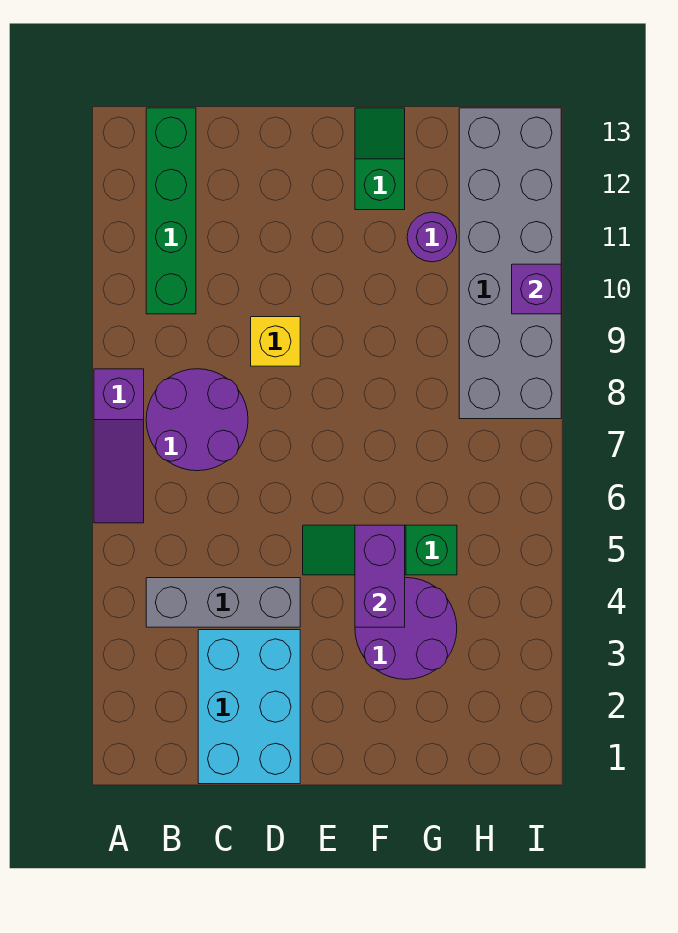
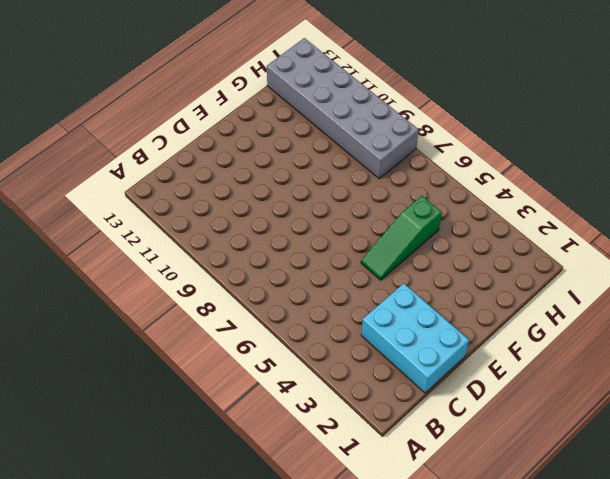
none -> purple slope A6:A8 level 1 top 8
none -> grey brick B4:D4 level 1
none -> purple round brick B7:C8 level 1

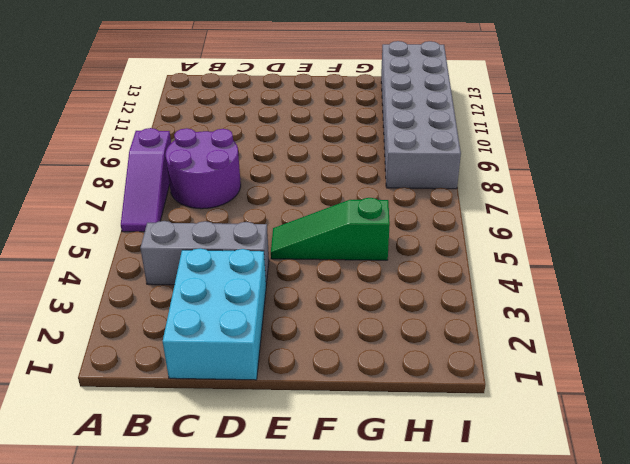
none -> green brick B10:B13 level 1
none -> yellow brick D9 level 1
none -> purple round brick F3:G4 level 1

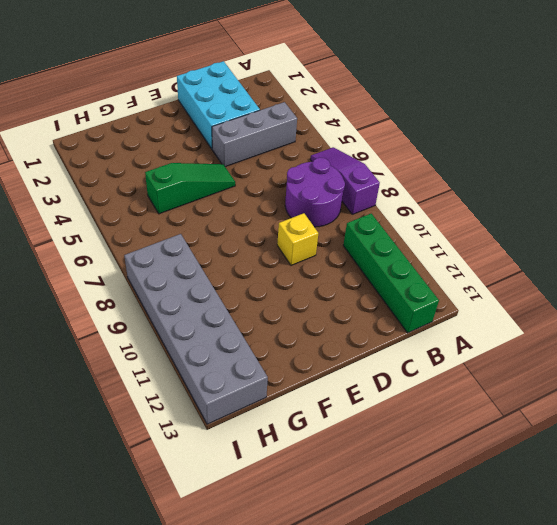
none -> purple round brick F3:G4 level 1
none -> green slope F12:F13 level 1 top 12
none -> purple round brick G11 level 1

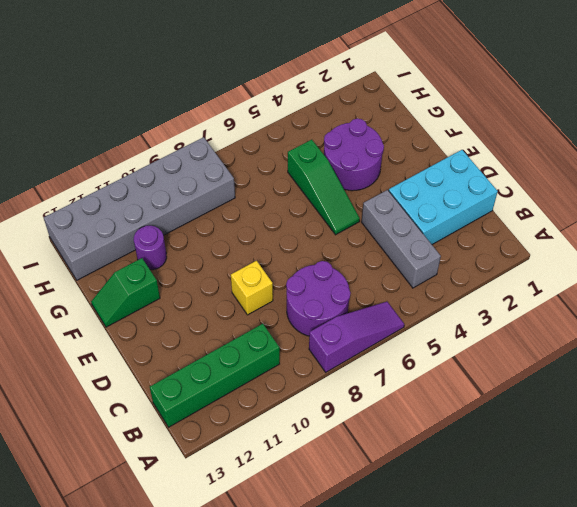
none -> purple brick F4:F5 level 2
none -> purple brick I10 level 2

